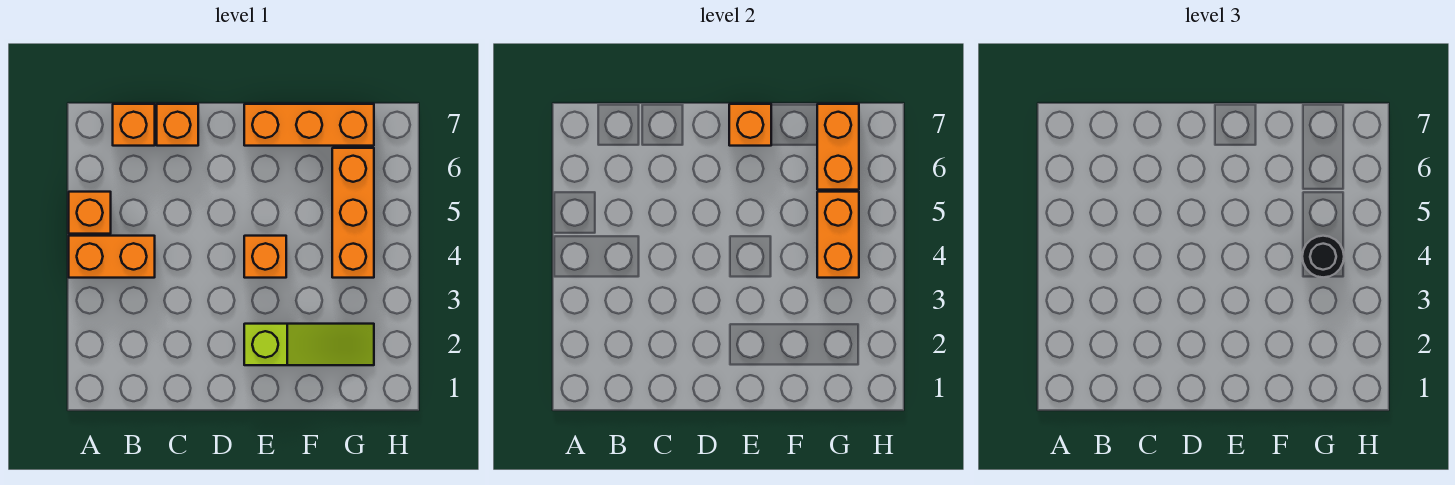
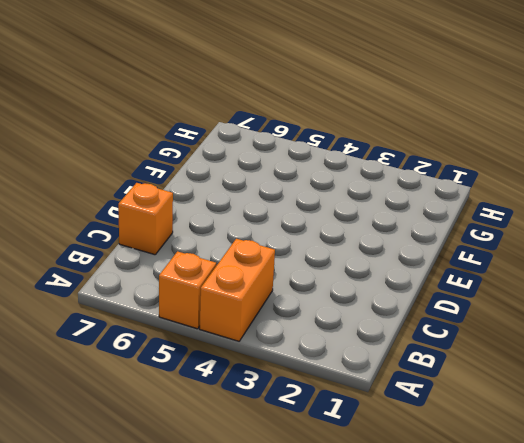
none -> orange brick B7 level 1
none -> lime slope E2:G2 level 1 top E
none -> orange brick E4 level 1

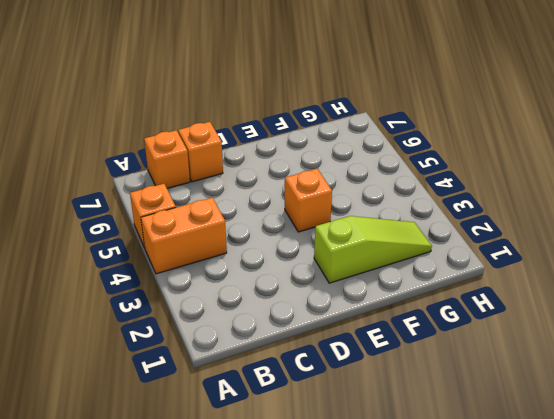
none -> orange brick E7:G7 level 1
none -> orange brick G4:G6 level 1
none -> orange brick E7 level 2

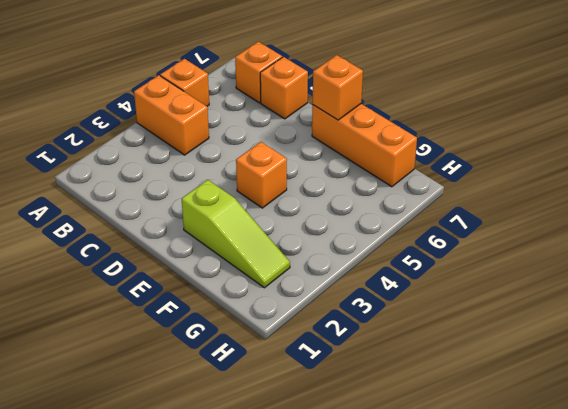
none -> orange brick G4:G6 level 1
none -> orange brick G4:G5 level 2
none -> orange brick G6:G7 level 2

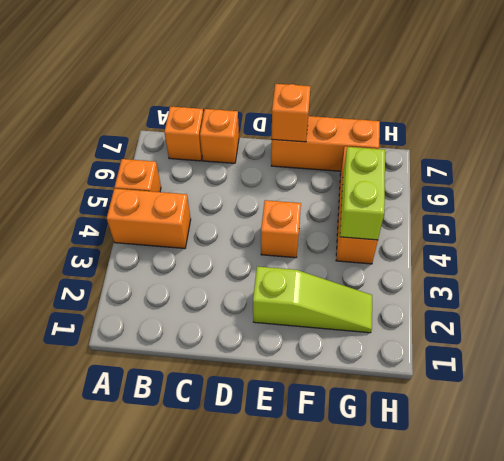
lime brick G4:G5 level 2 -> orange brick G4:G5 level 2
none -> orange brick G6:G7 level 2
none -> black round brick G4 level 3

